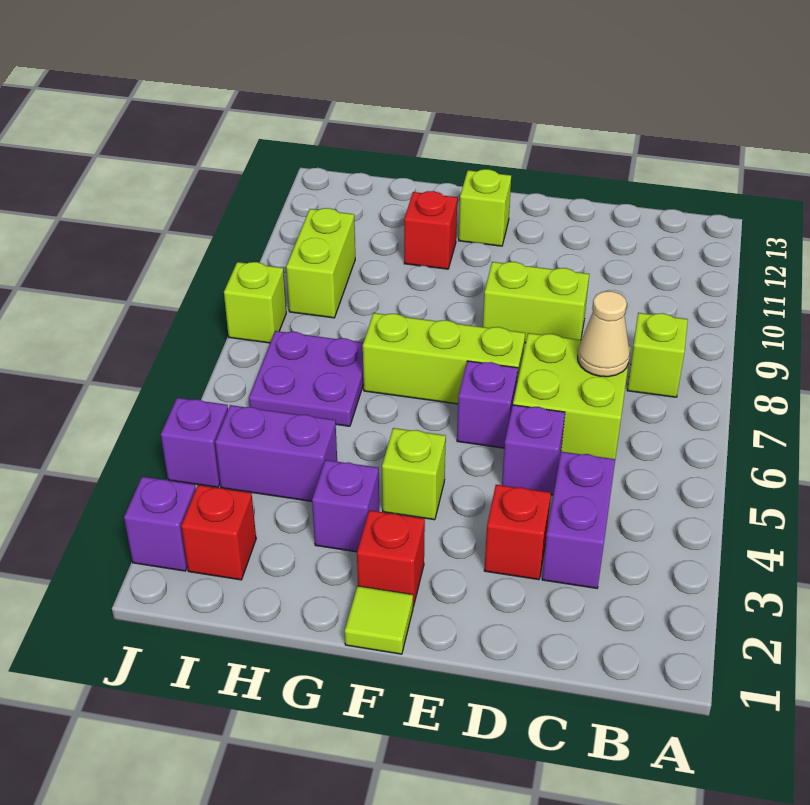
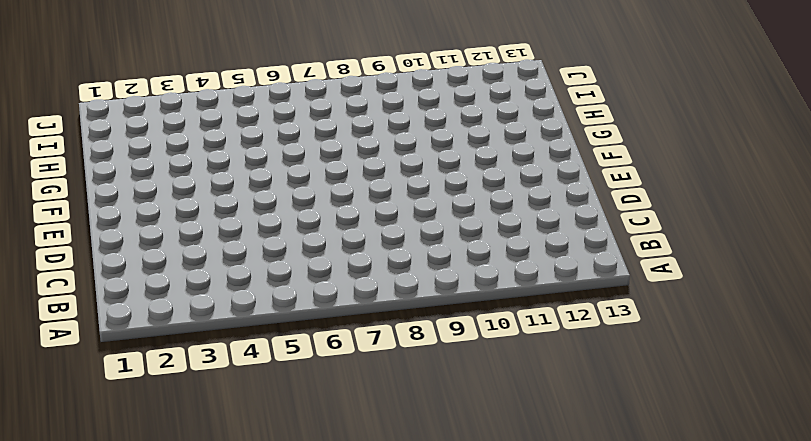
none -> lime brick B8 level 1
none -> purple brick C3:C4 level 1
none -> lime brick C6:D7 level 1

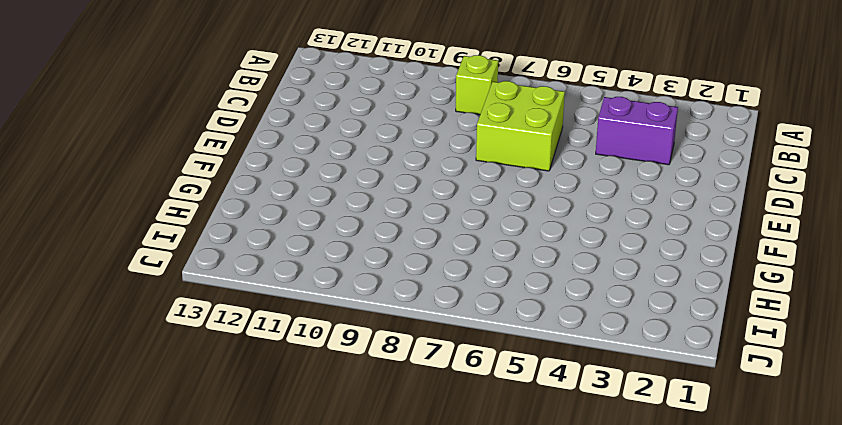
none -> red brick D3 level 1
none -> purple brick D5 level 1
none -> lime brick D9:E9 level 1

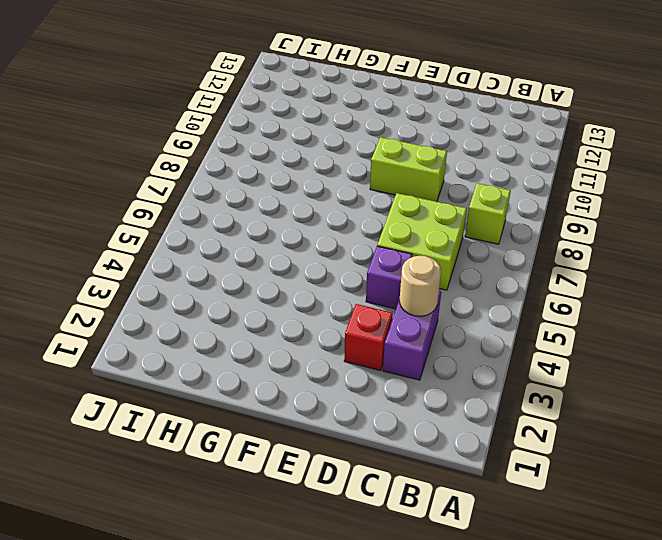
tan round brick C4 level 2 -> none
none -> purple brick E6 level 1
none -> lime brick E7:G7 level 1
none -> lime tile F1 level 1

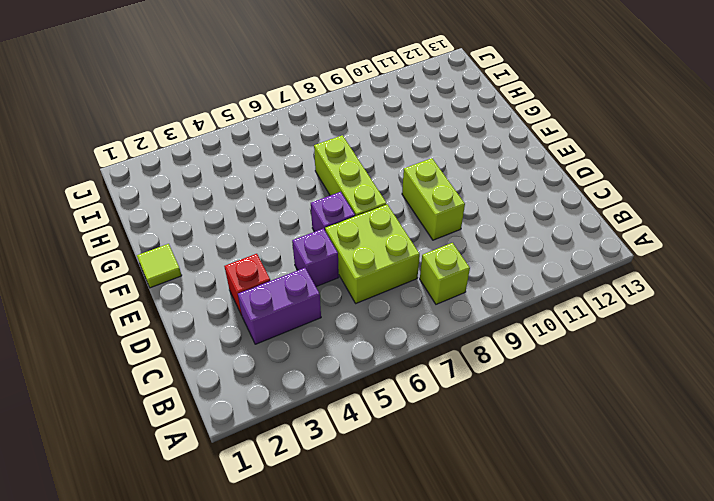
none -> red brick F2 level 1
none -> lime brick F4 level 1
none -> lime brick F12 level 1

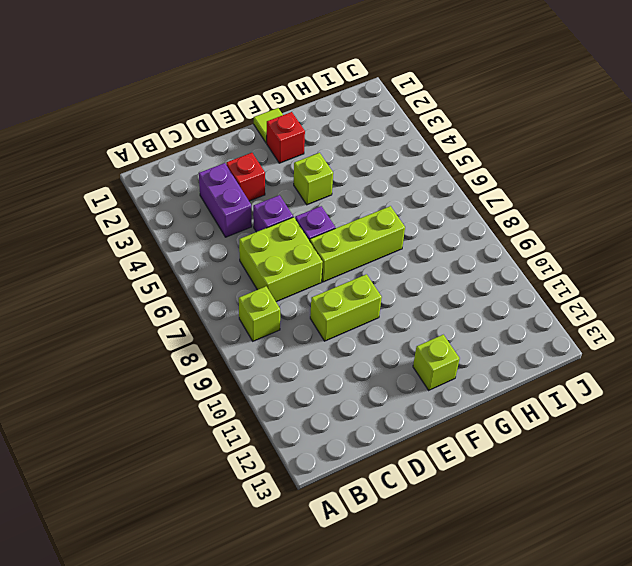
none -> purple brick G3 level 1
none -> red brick G11 level 1
none -> purple brick H4:I4 level 1

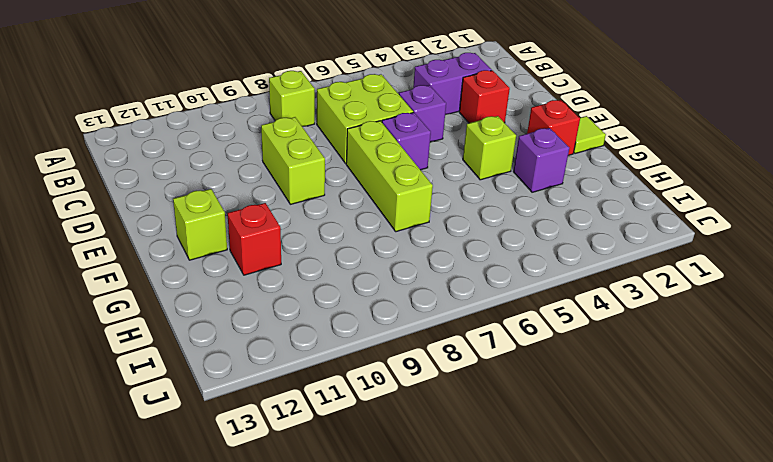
none -> purple brick H4:I4 level 1
none -> purple plate H6:I7 level 1
none -> red brick I2 level 1

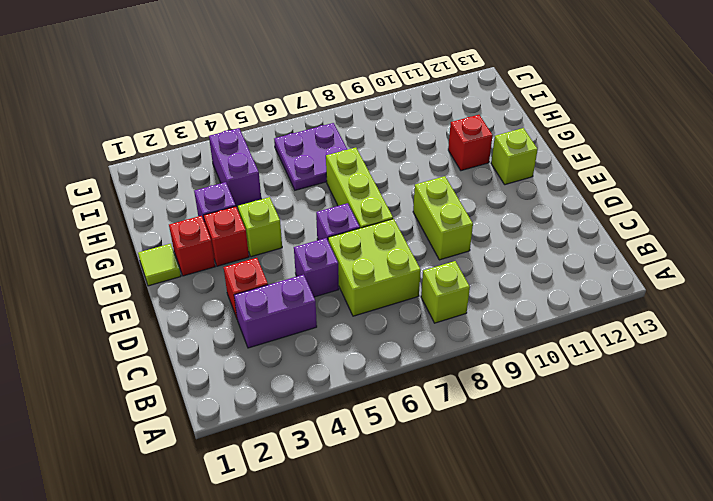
red brick F3 level 1 -> red brick I2 level 1
none -> lime brick I9:I10 level 1
none -> purple brick J2 level 1
none -> purple brick J4 level 1

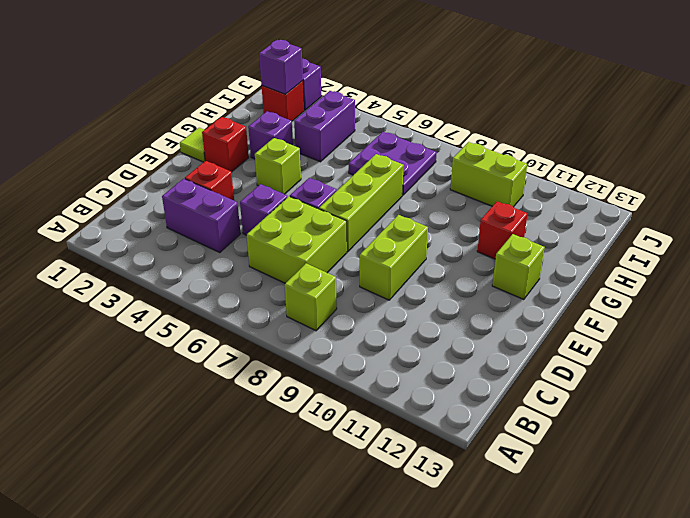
purple brick I2 level 2 -> purple brick J4 level 1
none -> lime brick J8 level 1
none -> tan cone C7 level 2

